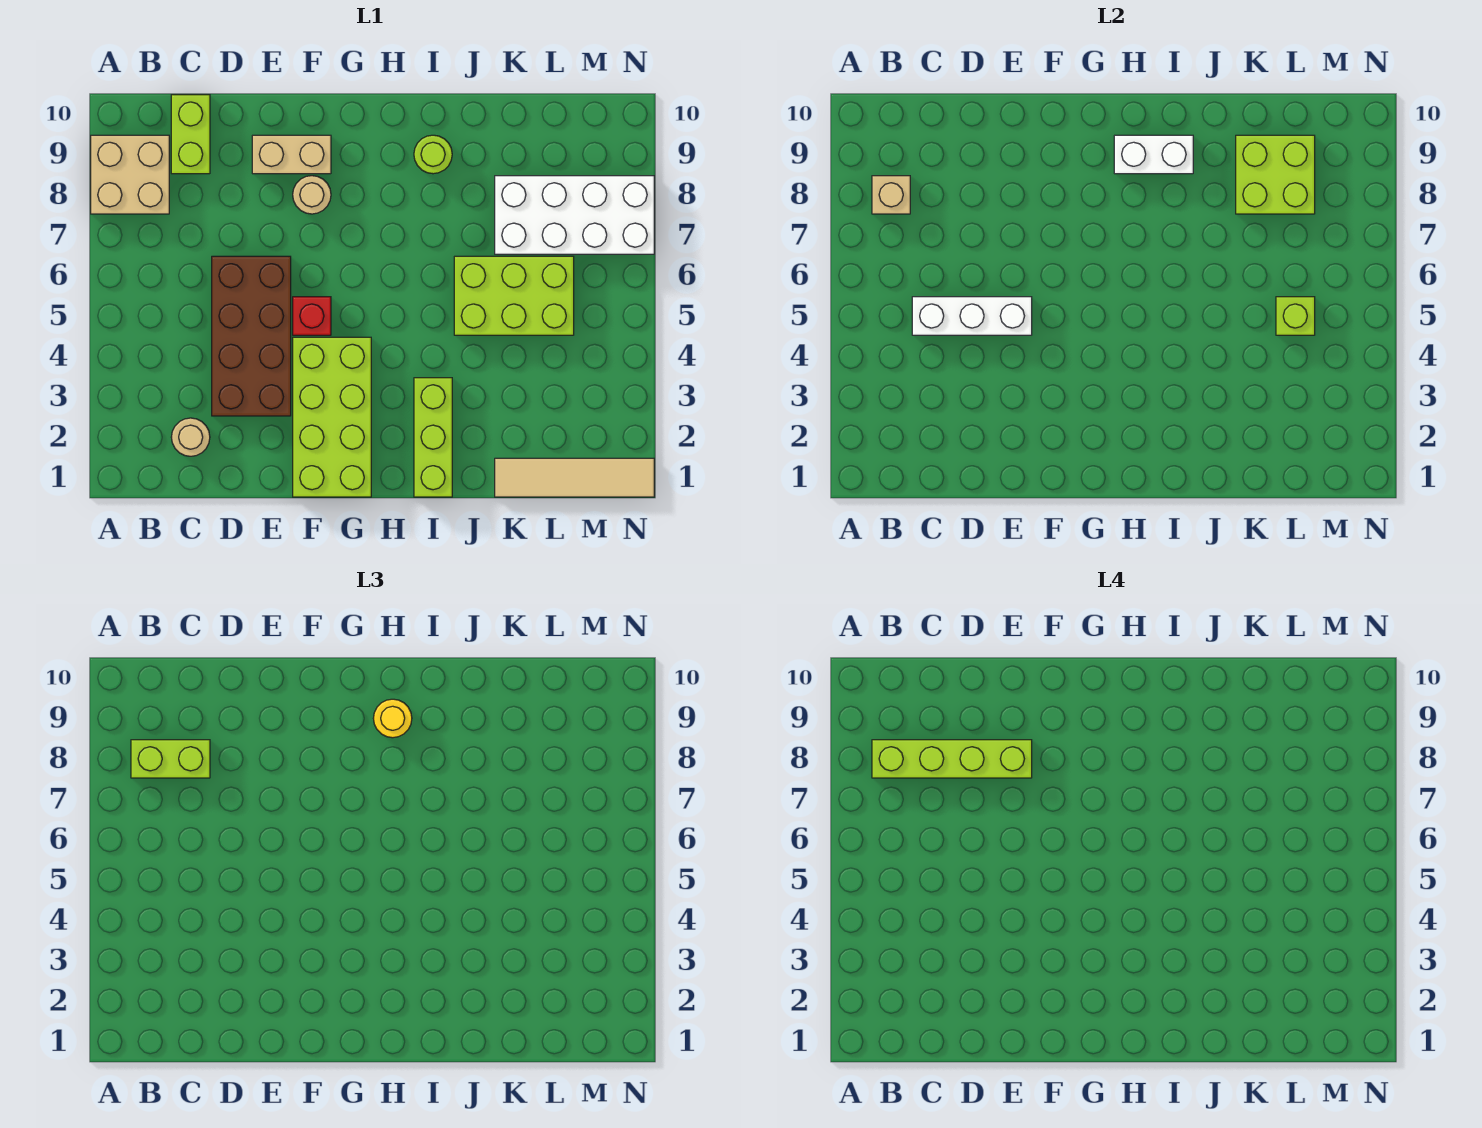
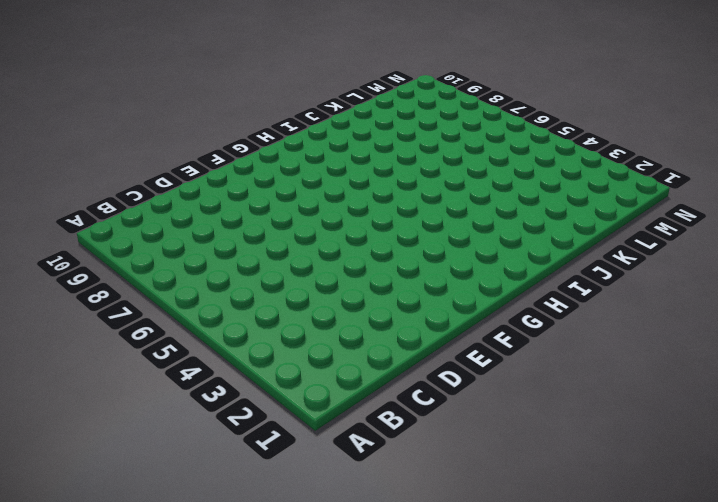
none -> tan brick A8:B9 level 1
none -> tan round brick C2 level 1
none -> lime brick C9:C10 level 1

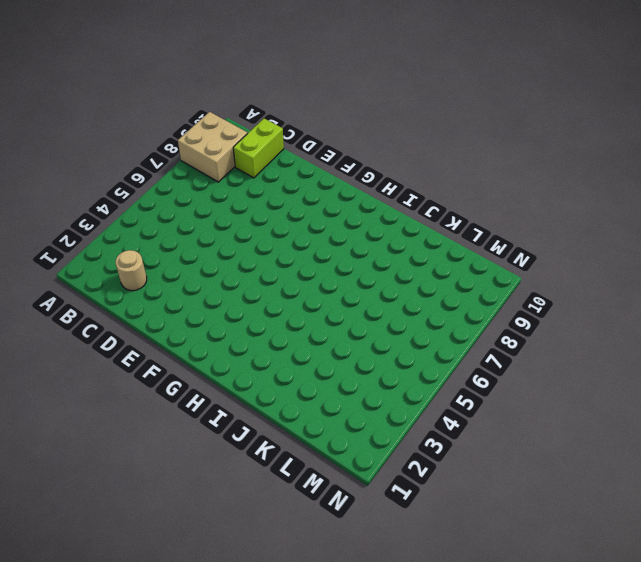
none -> brown brick D3:E6 level 1
none -> tan brick E9:F9 level 1
none -> lime brick F1:G4 level 1

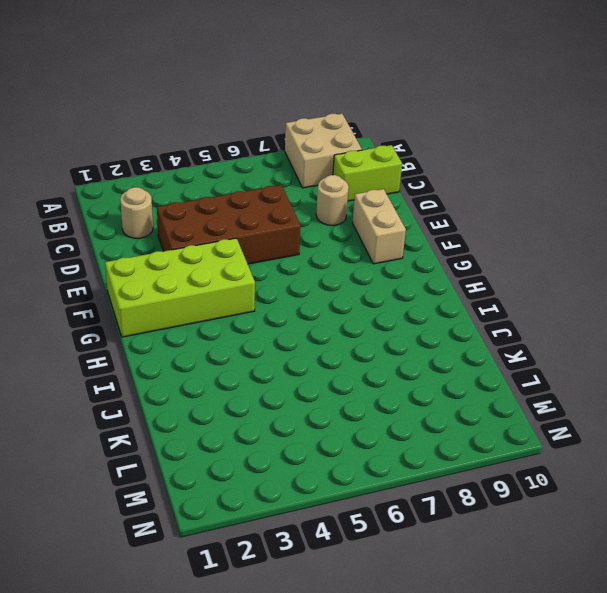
tan round brick D8 level 1 -> tan round brick F8 level 1
none -> red brick F5 level 1
none -> lime brick I1:I3 level 1
none -> lime round brick I9 level 1

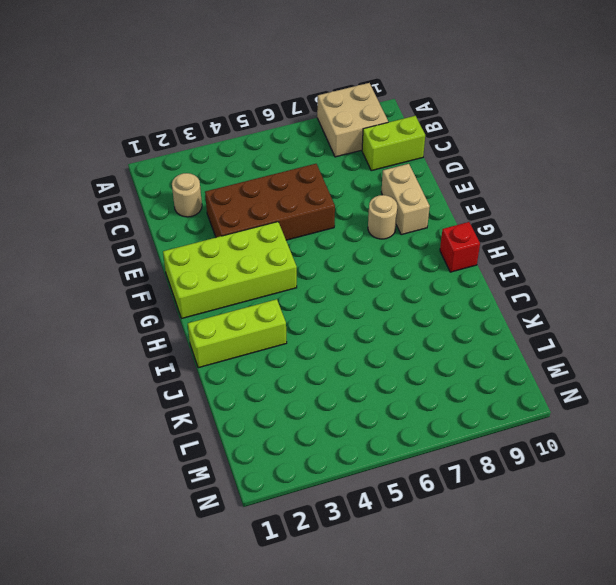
red brick H10 level 1 -> red brick F5 level 1
none -> lime round brick I9 level 1
none -> lime brick J5:L6 level 1
none -> tan tile K1:N1 level 1

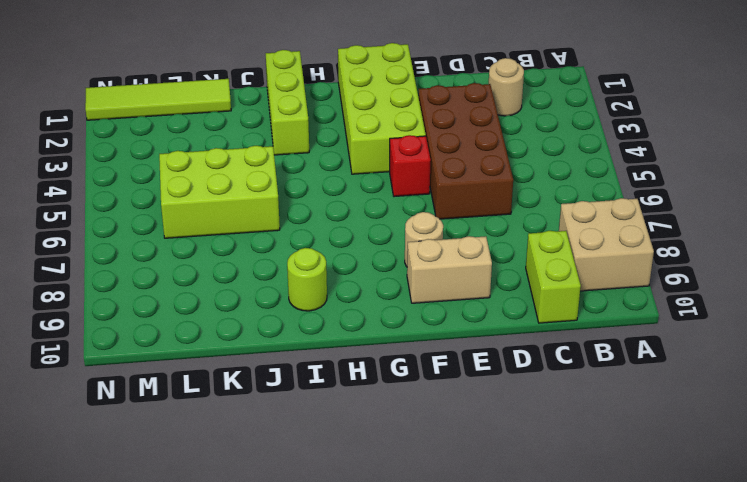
lime tile K1:N1 level 1 -> tan tile K1:N1 level 1
none -> white brick K7:N8 level 1
none -> tan brick B8 level 2
none -> white brick C5:E5 level 2

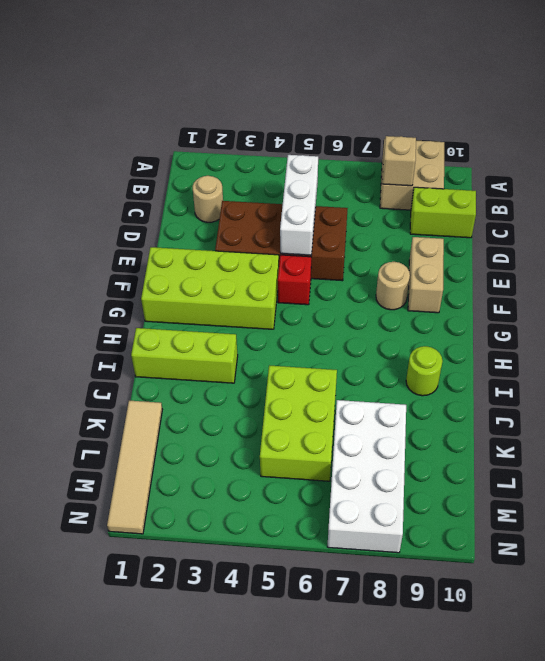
none -> white brick H9:I9 level 2
none -> lime brick K8:L9 level 2
none -> lime brick L5 level 2

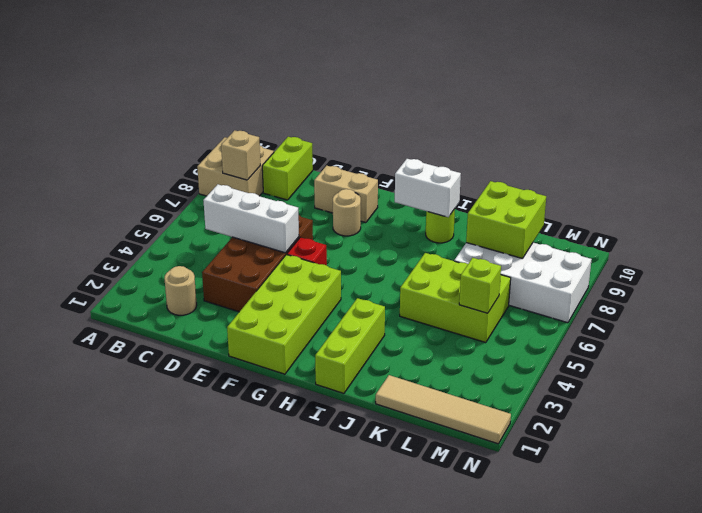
none -> lime brick B8:C8 level 3
none -> yellow round brick H9 level 3
none -> lime brick B8:E8 level 4

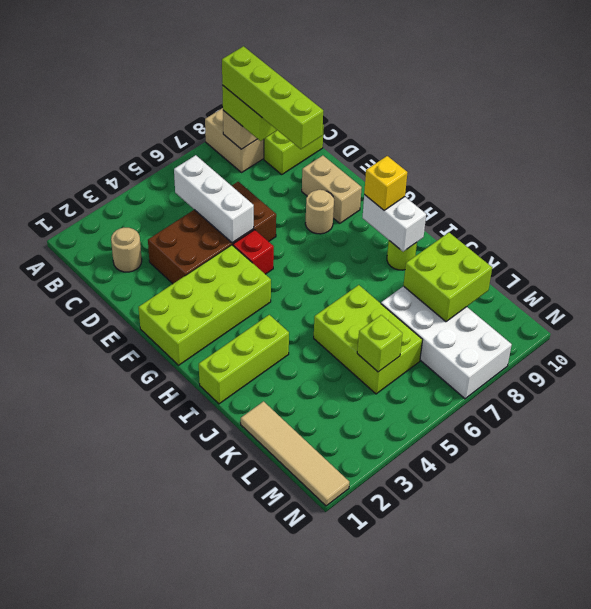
yellow brick H9 level 3 -> yellow round brick H9 level 3

